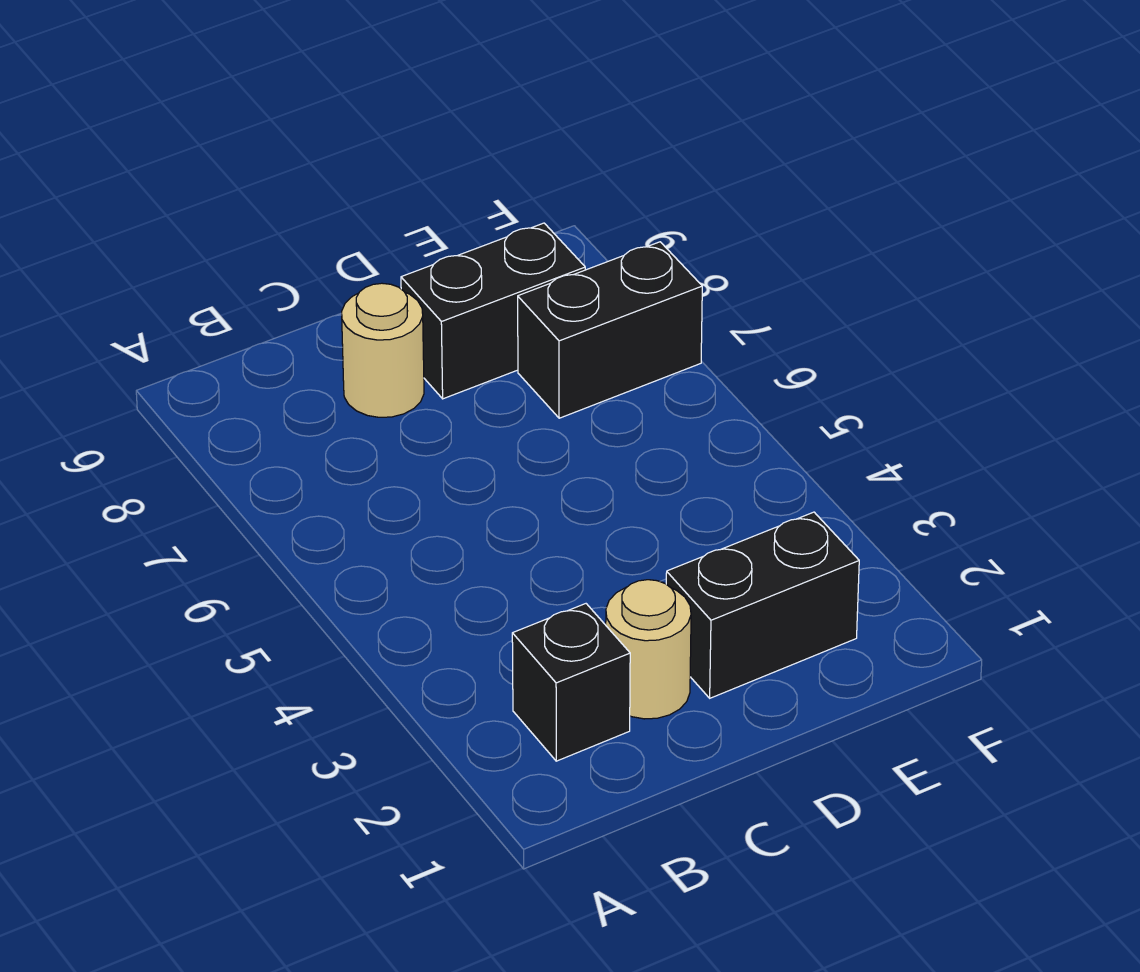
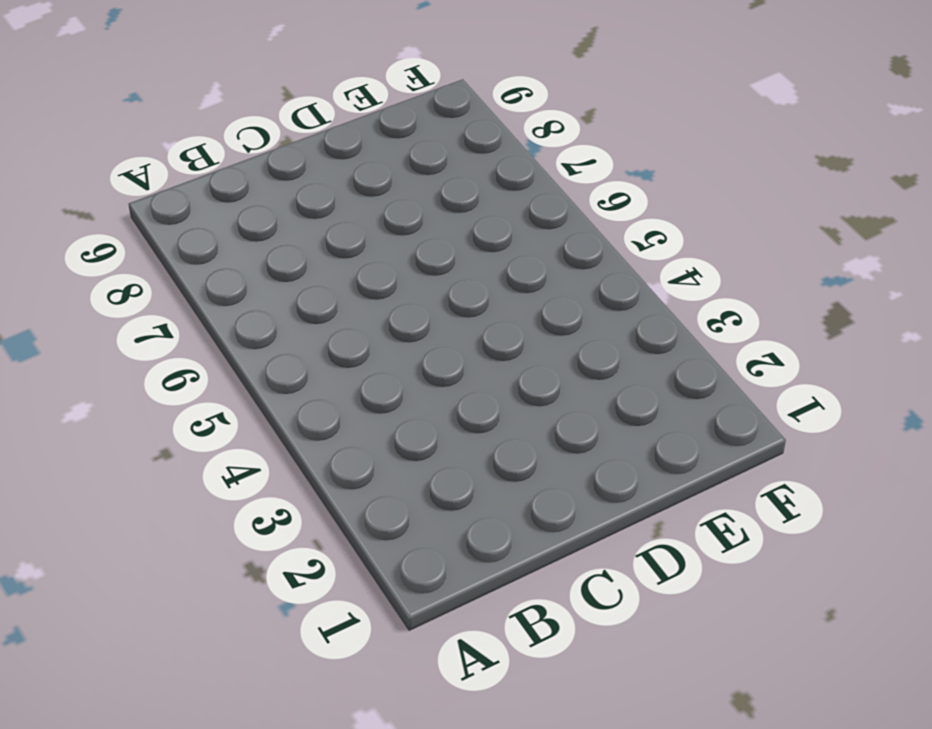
none -> black brick B2 level 1
none -> tan round brick C2 level 1

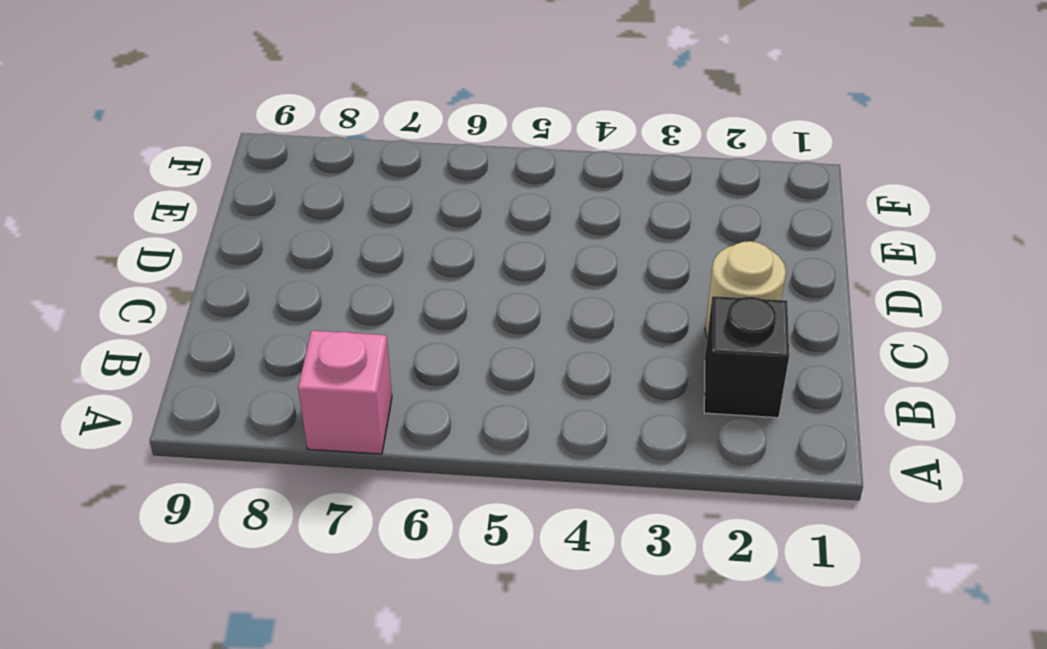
pink brick A7 level 1 -> none
none -> tan round brick C8 level 1
none -> black brick D2:E2 level 1

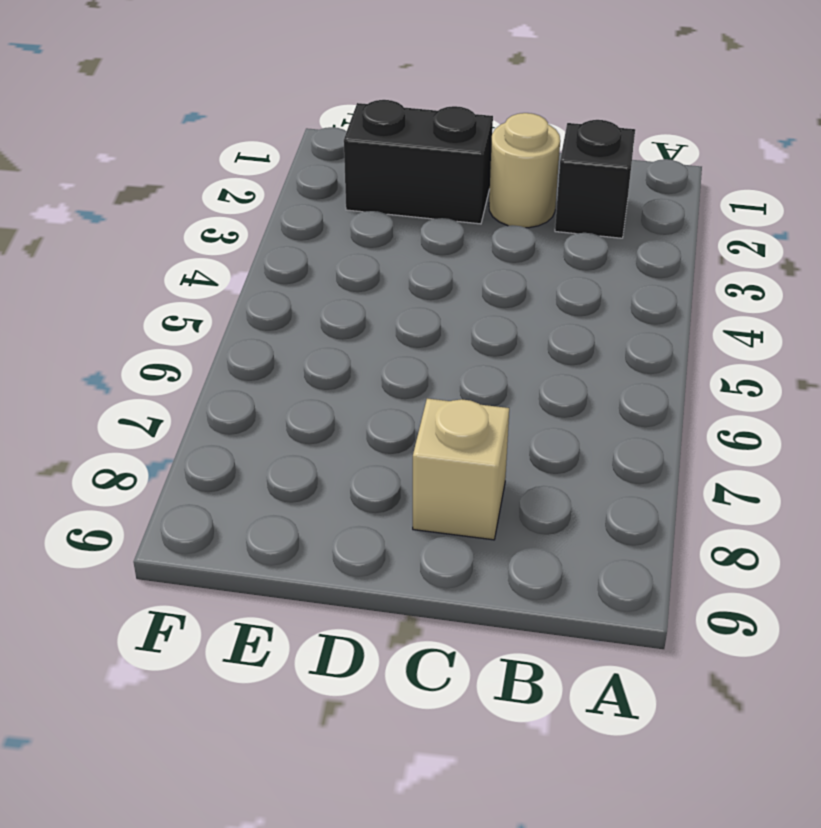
tan brick C8 level 1 -> tan round brick C8 level 1
none -> black brick D8:E8 level 1
none -> black brick E7:F7 level 1

